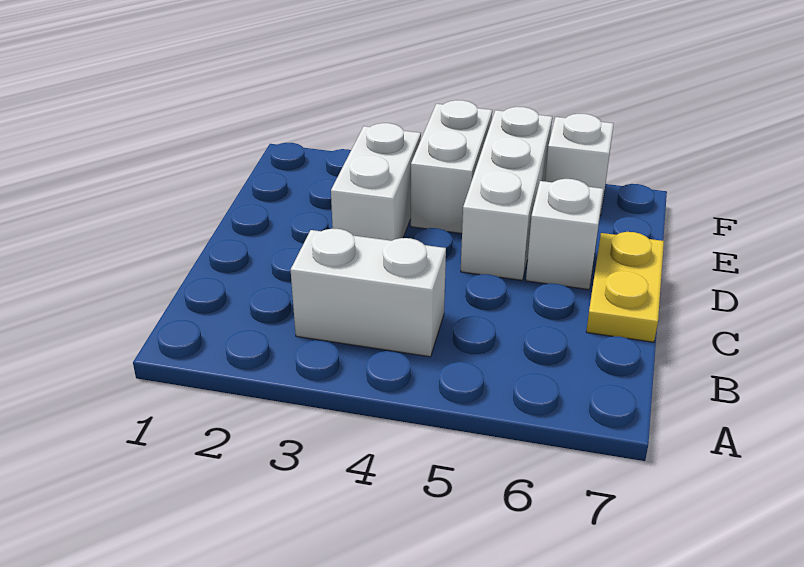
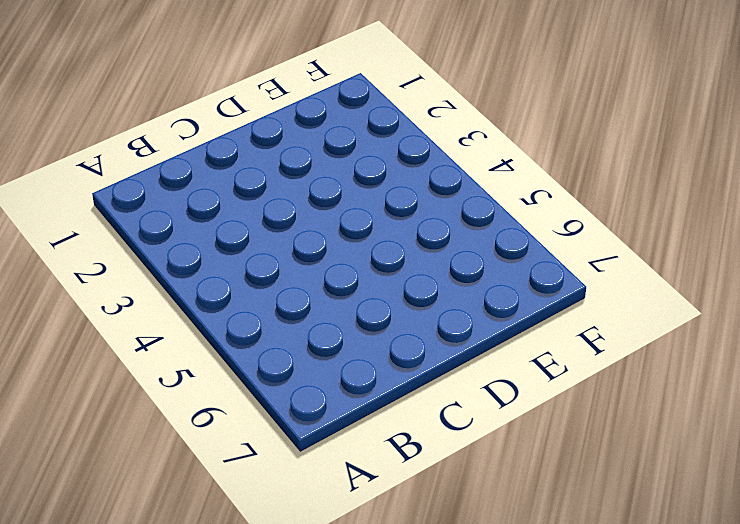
none -> white brick B3:B4 level 1
none -> yellow plate C7:D7 level 1

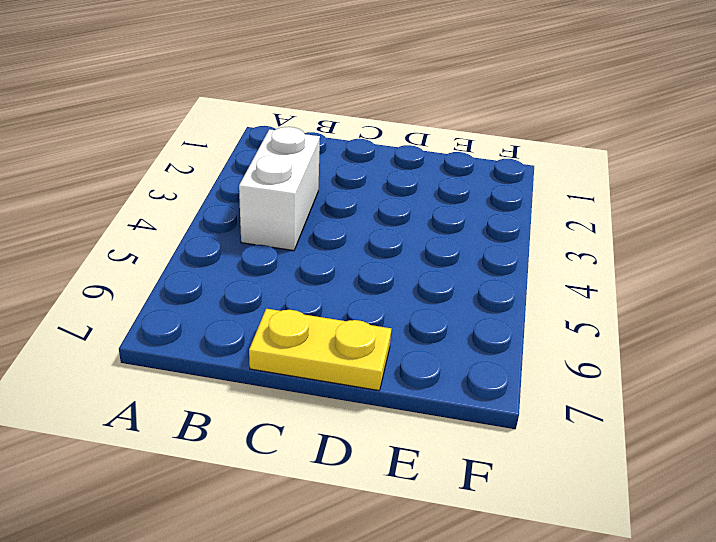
none -> white brick D3:E3 level 1
none -> white brick D5:F5 level 1

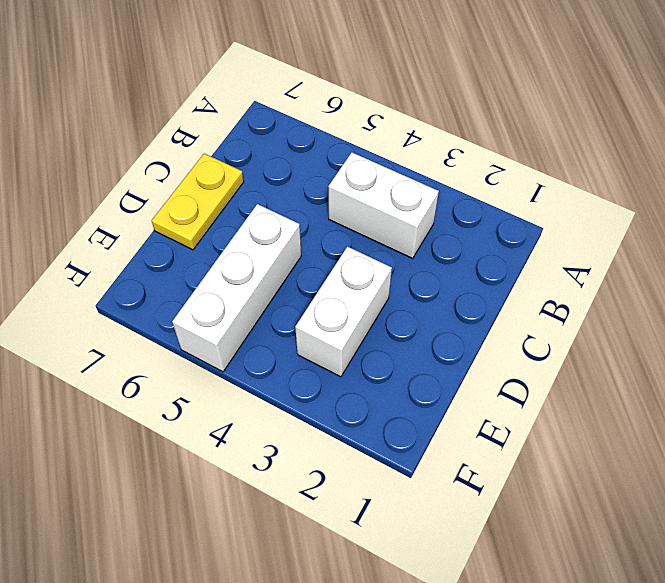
none -> white brick D6 level 1
none -> white brick E4:F4 level 1

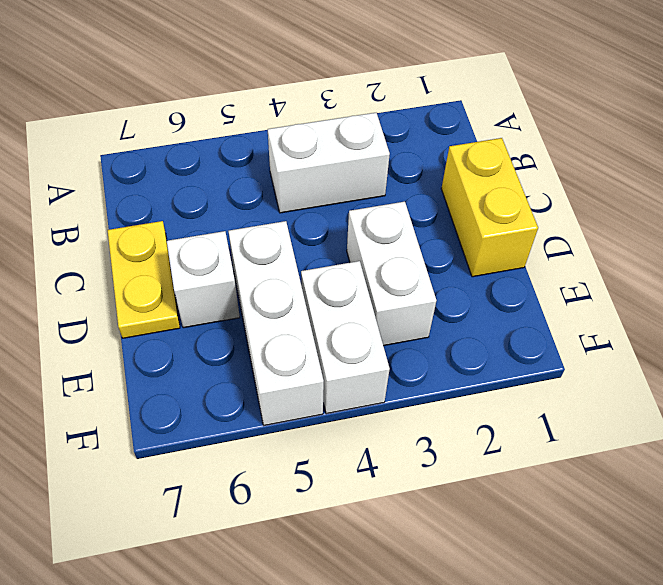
yellow brick C1:D1 level 1 -> none
none -> white brick F6 level 1

